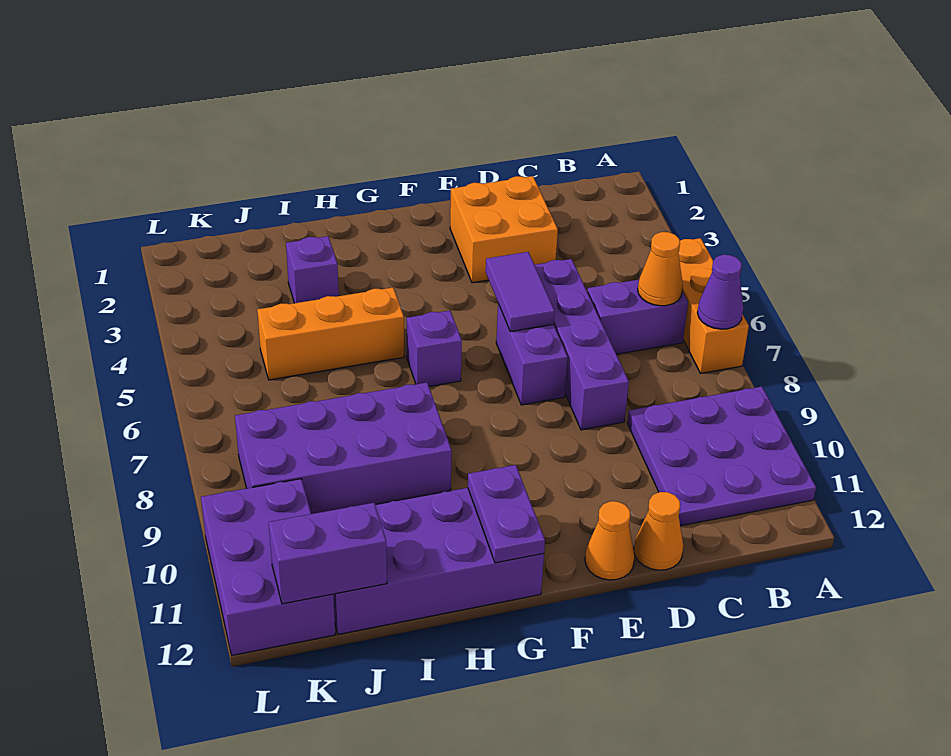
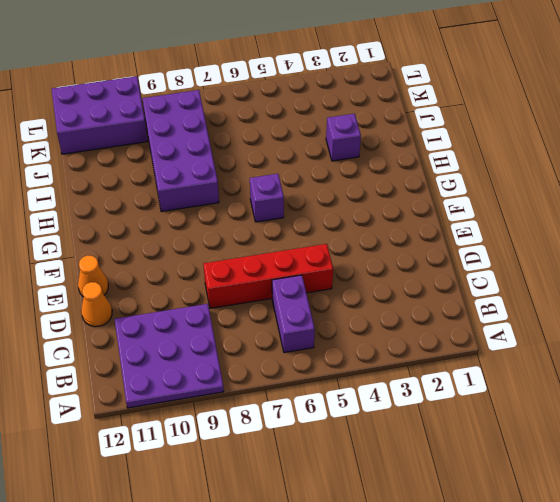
red brick D5:D8 level 1 -> purple brick D5:D8 level 1
none -> orange brick A5:A7 level 1
none -> orange brick D2:E3 level 1
none -> purple brick E6:E7 level 1

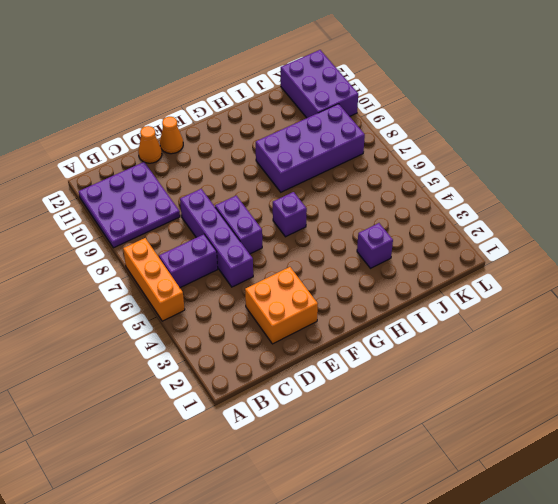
none -> purple brick G11:J12 level 1
none -> orange brick H5:J5 level 1
none -> purple cone A7 level 2

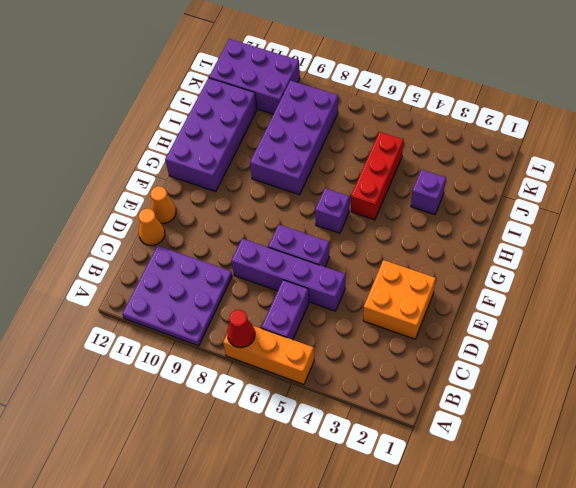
red cone A7 level 2 -> purple cone A7 level 2
red brick H5:J5 level 1 -> orange brick H5:J5 level 1
none -> orange cone B6 level 2
none -> purple tile E5:E6 level 2
none -> purple plate G11:G12 level 2

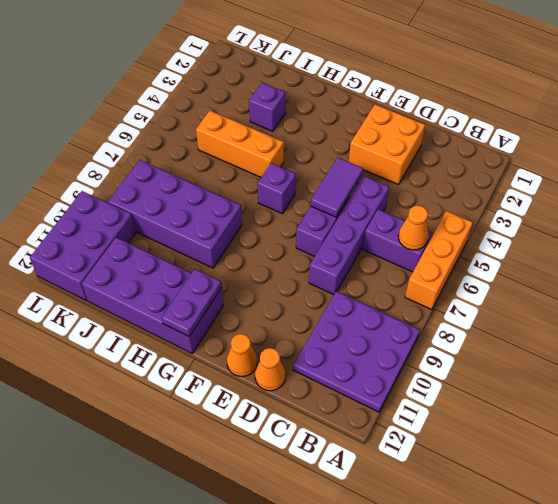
none -> purple cone A7 level 2
none -> purple brick J12:K12 level 2

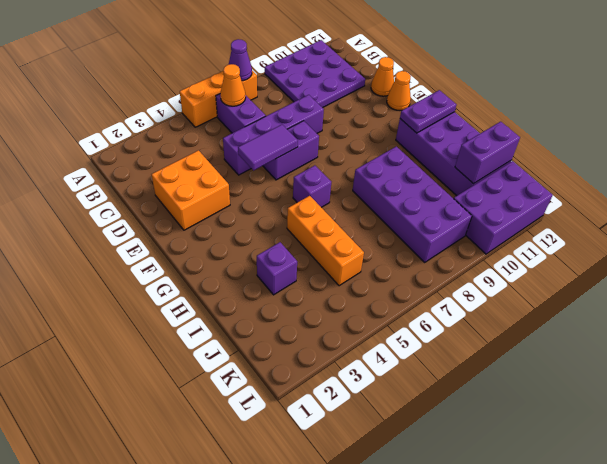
purple brick J11:J12 level 2 -> purple brick J12:K12 level 2

